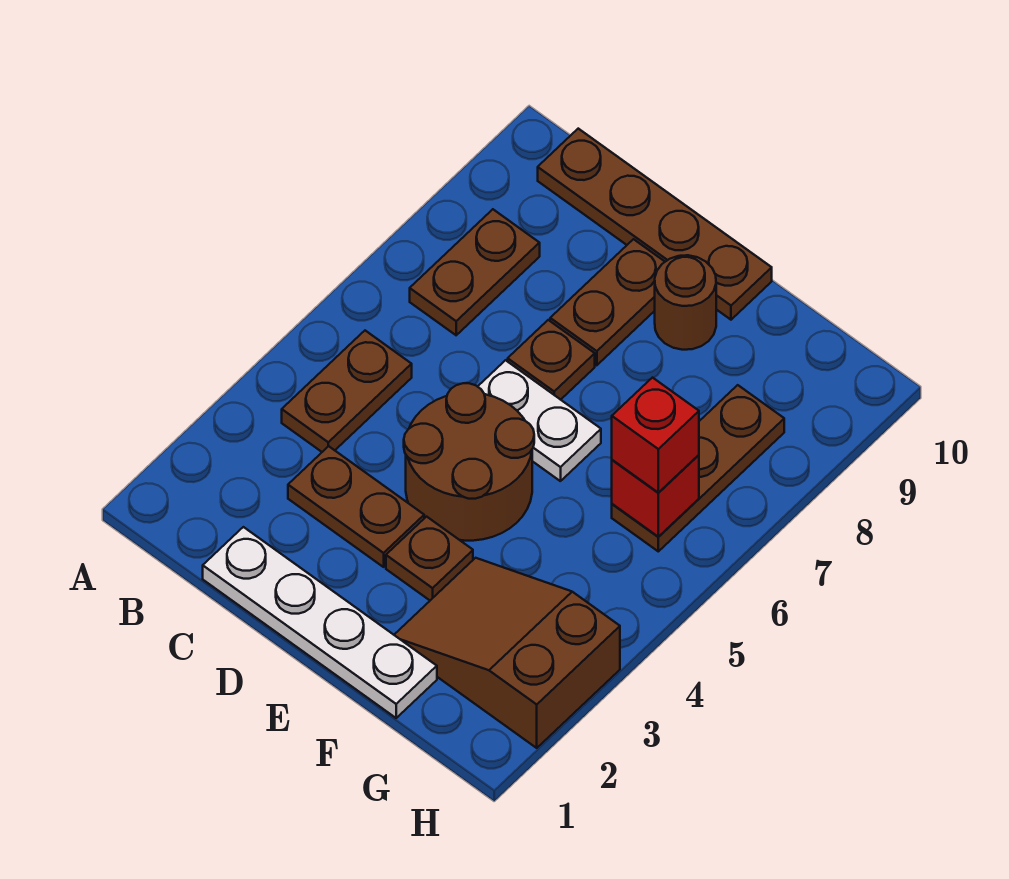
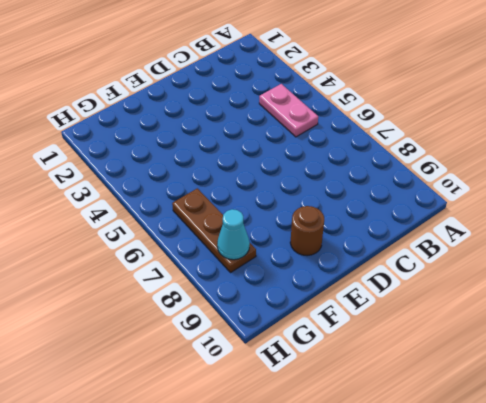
pink plate B4:B5 level 1 -> brown plate B4:B5 level 1
cyan cone G8 level 2 -> none
none -> brown plate B7:B8 level 1
none -> brown plate B10:E10 level 1
none -> white plate C1:F1 level 1

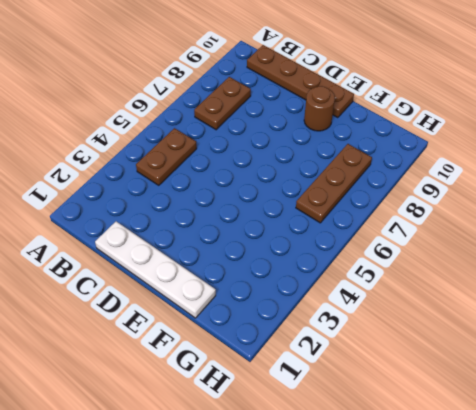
none -> brown plate C3:D3 level 1
none -> brown round brick D4:E5 level 1
none -> white plate D6:E6 level 1

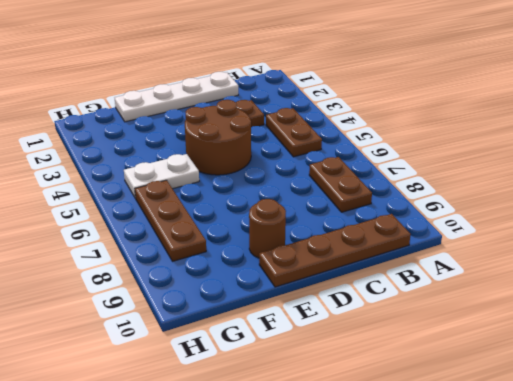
white plate F5:G5 level 1 -> white plate D6:E6 level 1
none -> brown plate D7 level 1
none -> brown plate D8:D9 level 1
none -> brown plate E3 level 1

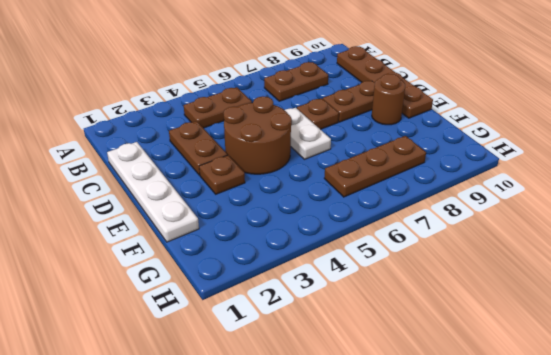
none -> brown slope F2:H3 level 1 top H
none -> red brick G6 level 2
none -> red brick G6 level 3

